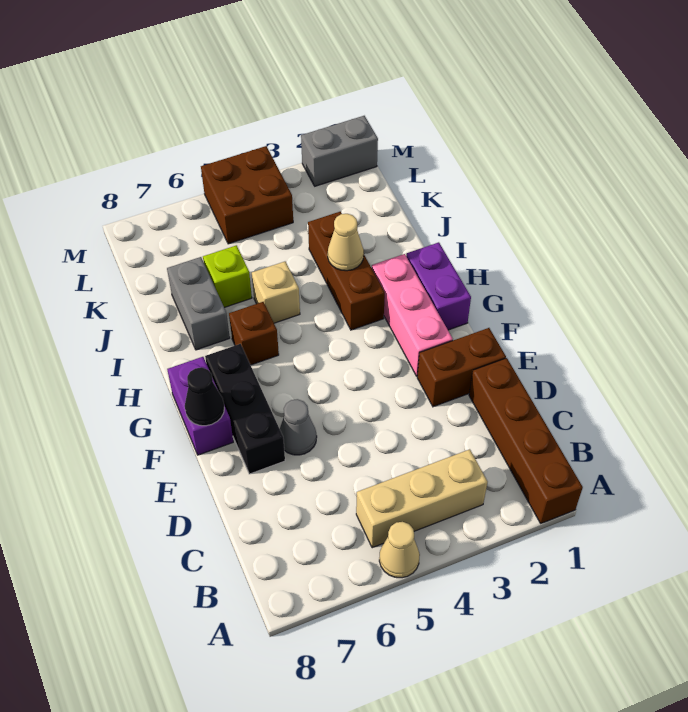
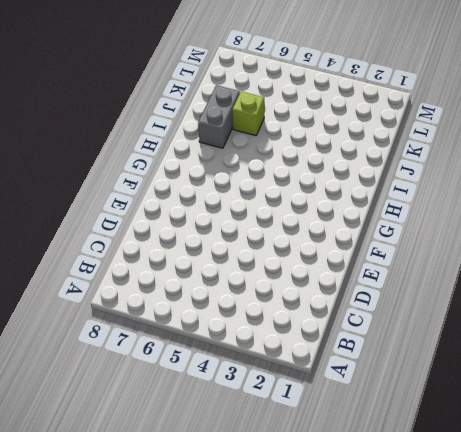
none -> brown brick A1:D1 level 1
none -> tan cone A5 level 1
none -> tan brick B3:B5 level 1

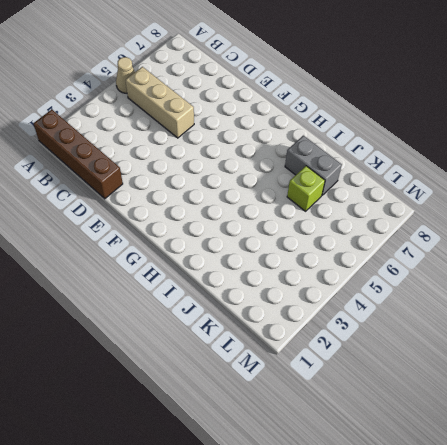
tan brick B5:D5 level 1 -> tan brick B3:B5 level 1
none -> brown brick E1:E2 level 1
none -> grey cone E6 level 1
none -> black brick E7:G7 level 1

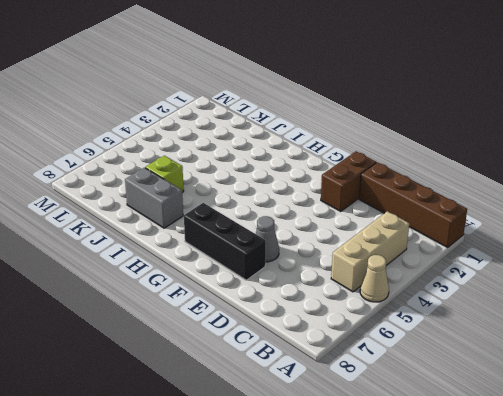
none -> pink brick F2:H2 level 1
none -> purple brick F8:G8 level 1
none -> purple brick G1:H1 level 1

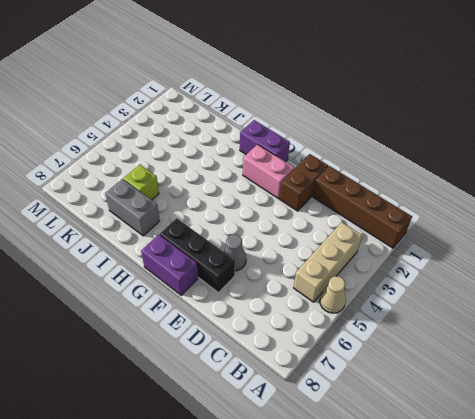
pink brick F2:G2 level 1 -> pink brick F2:H2 level 1
none -> brown brick H3:J3 level 1
none -> brown brick H6 level 1
none -> tan brick I5 level 1

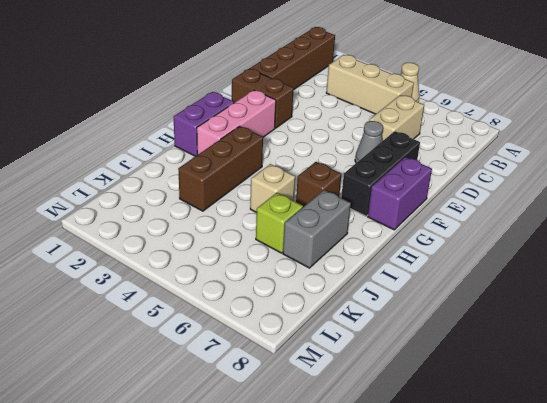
tan brick C6:D6 level 1 -> none
none -> brown brick L4:M5 level 1
none -> grey brick M1:M2 level 1
none -> black cone F8 level 2

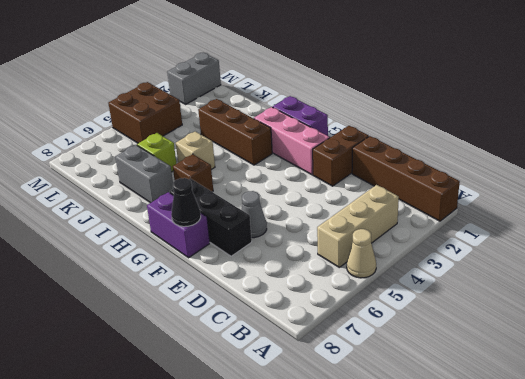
none -> tan cone I3 level 2

